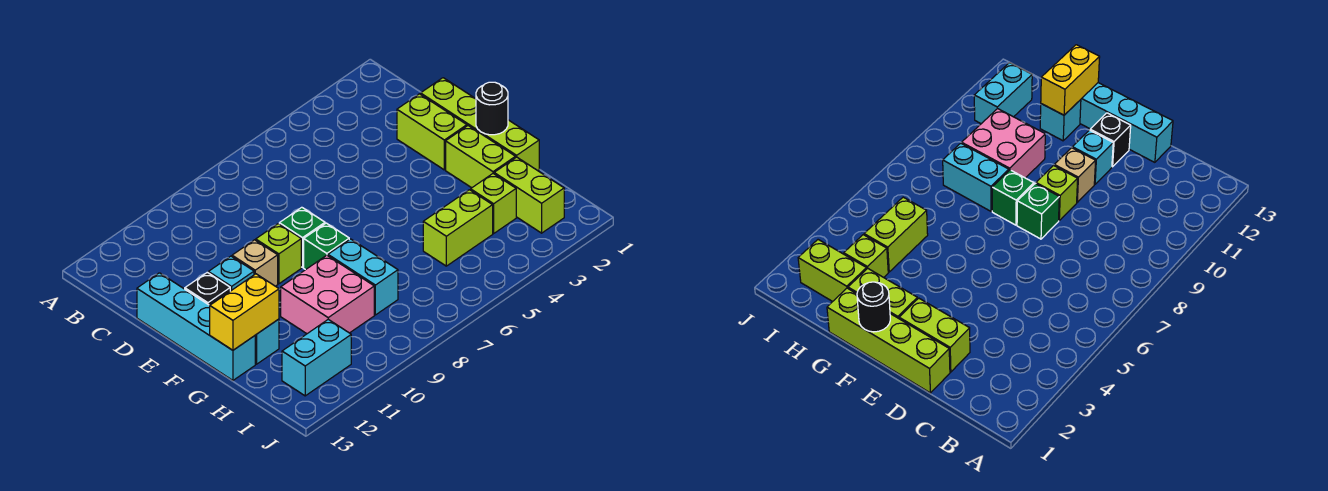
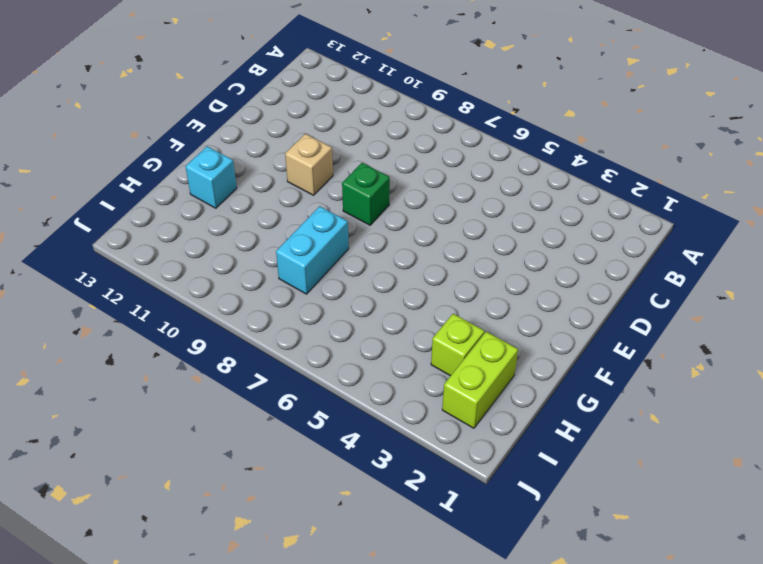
none -> lime brick D1:G1 level 1
none -> lime brick D2:E2 level 1
none -> cyan brick D13:G13 level 1

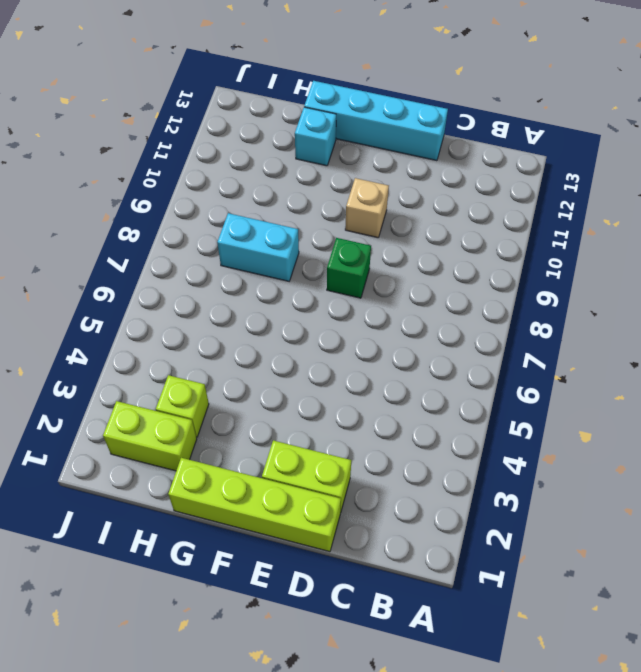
none -> lime brick E9 level 1
none -> cyan brick E11 level 1
none -> black brick E12 level 1

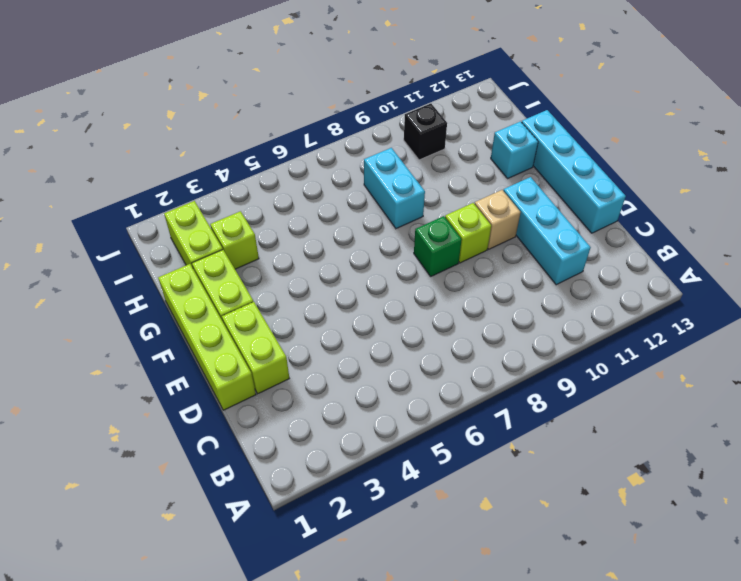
cyan brick C11:E11 level 1 -> cyan brick E11 level 1
black brick I10 level 1 -> black brick E12 level 1
none -> green brick F8 level 1
none -> pink brick G9:H10 level 1
none -> lime brick H4:H5 level 1

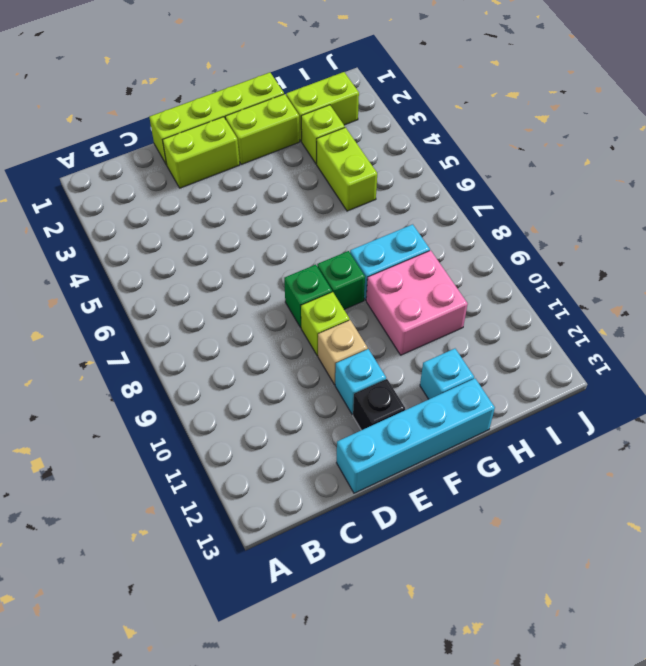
none -> cyan brick I11:I12 level 1
none -> black round brick F1 level 2
none -> yellow brick G12:G13 level 2

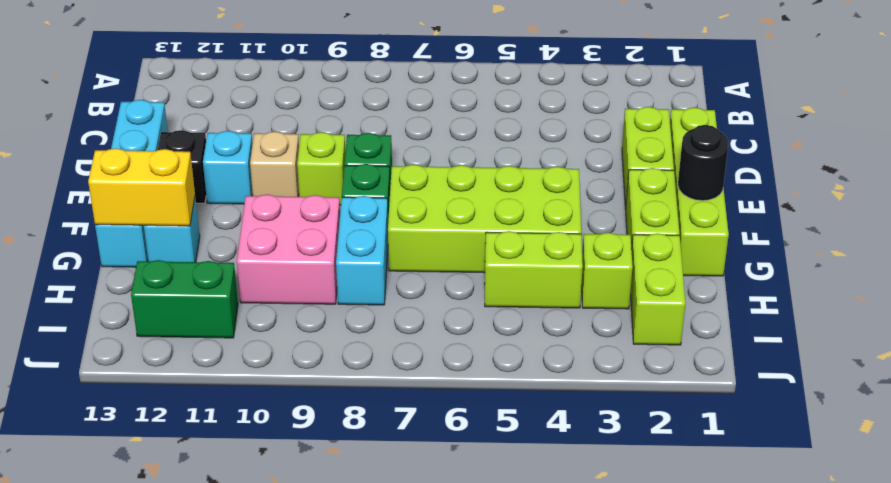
lime brick F4:G7 level 1 -> none
green brick I11:I12 level 1 -> cyan brick I11:I12 level 1

